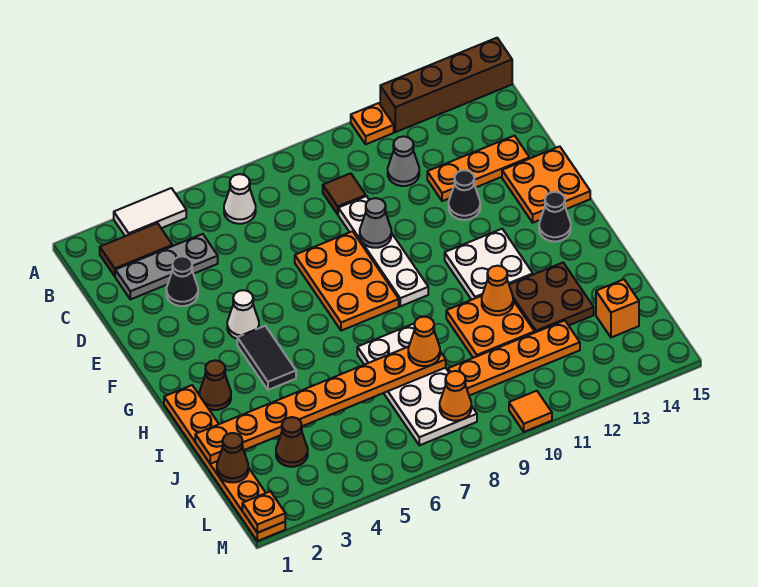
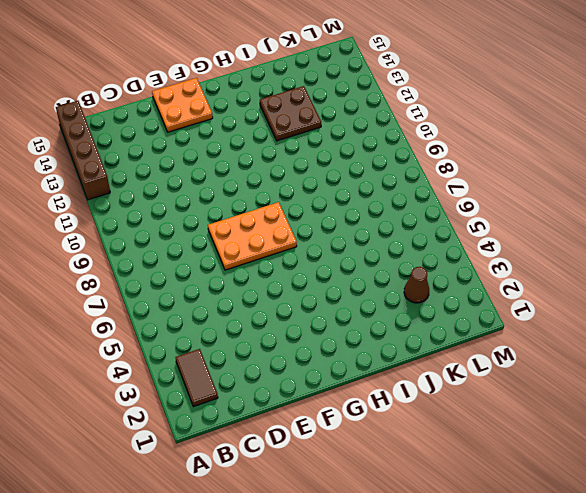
none -> white tile A3:A4 level 1
none -> orange plate A11 level 1
none -> white cone B6 level 1
none -> grey plate C2:C4 level 1

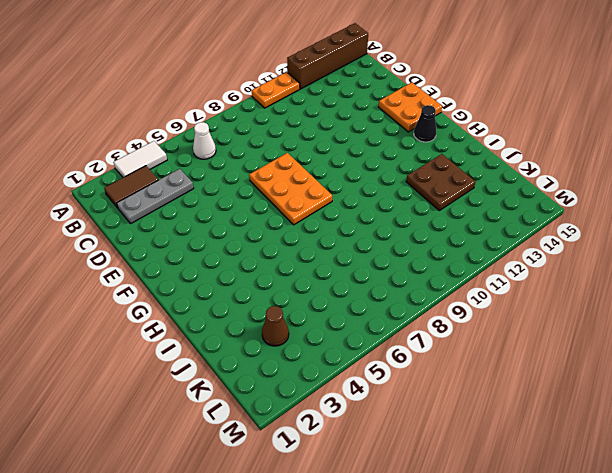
orange plate A10:A11 level 1 -> orange plate A11 level 1
none -> brown tile C9 level 1
none -> grey cone C11 level 1
none -> black cone D3 level 1
none -> white plate D9:G9 level 1

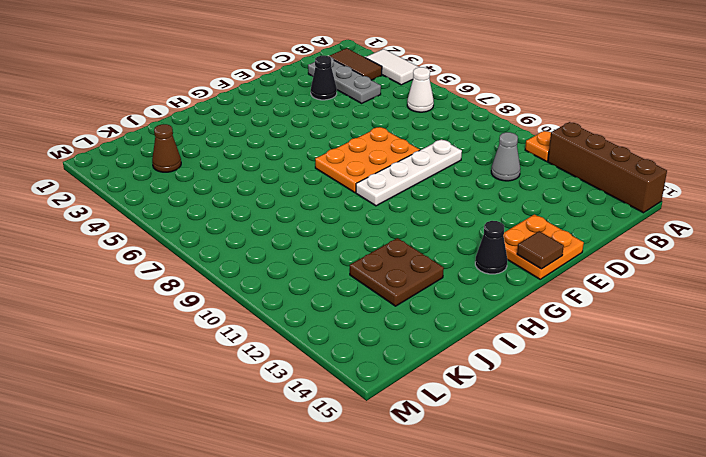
brown tile F15 level 2 -> brown tile C9 level 1
none -> orange plate D12:D14 level 1
none -> black cone E12 level 1
none -> white cone F4 level 1
none -> black tile G4:H4 level 1

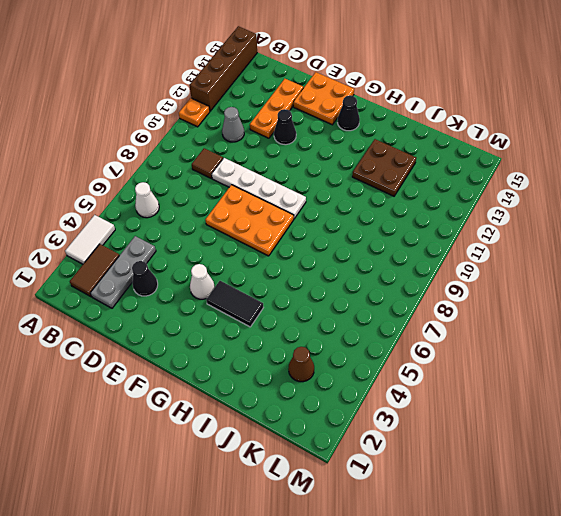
none -> white plate G11:H12 level 1
none -> orange plate H1:M1 level 1
none -> brown cone H2 level 1
none -> white plate I7:L8 level 1

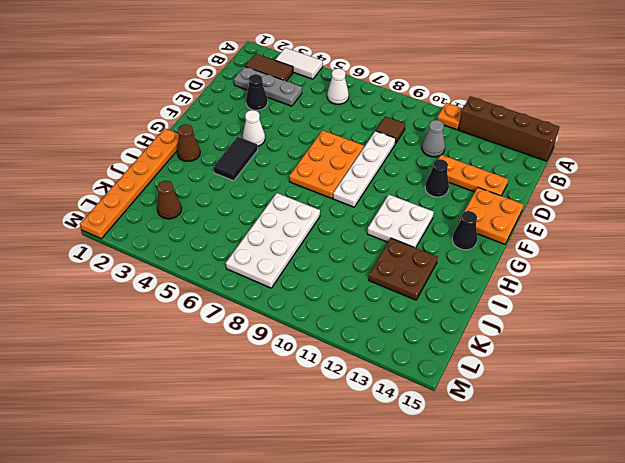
none -> orange plate I10:J11 level 1
none -> orange plate K9:K12 level 1
none -> orange brick K14 level 1
none -> orange tile M10 level 1

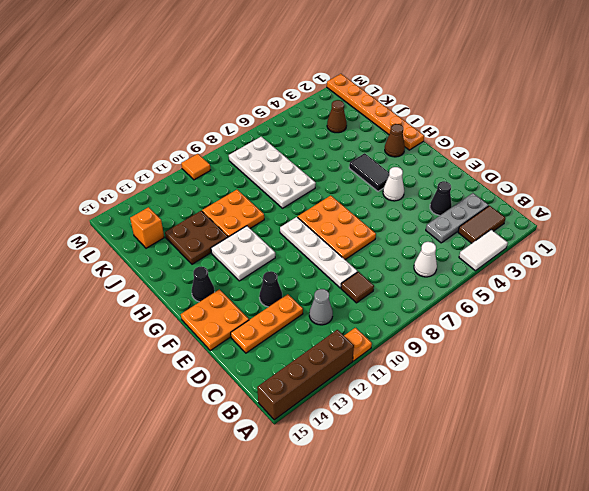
none -> orange plate K9:K12 level 1
none -> grey cone E9 level 2
none -> orange cone I11 level 2
none -> orange plate J1:J8 level 2

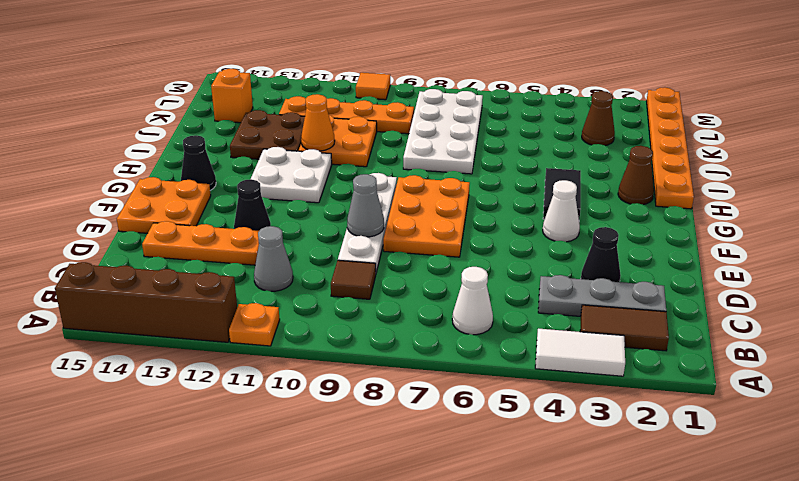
none -> orange plate J1:J8 level 2
none -> brown cone K1 level 2
none -> orange cone L8 level 2
none -> orange plate M1 level 2

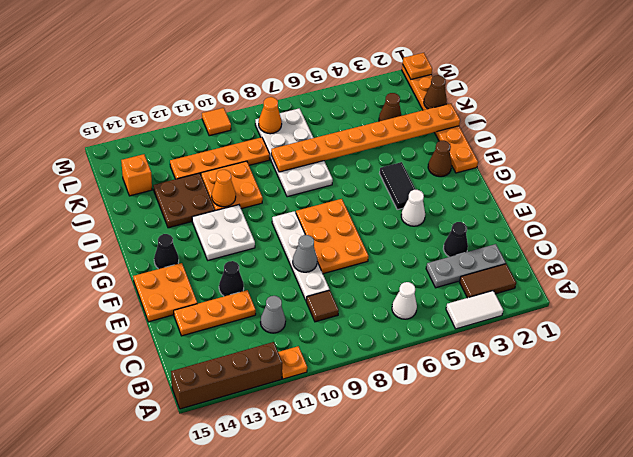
none -> orange cone J8 level 3

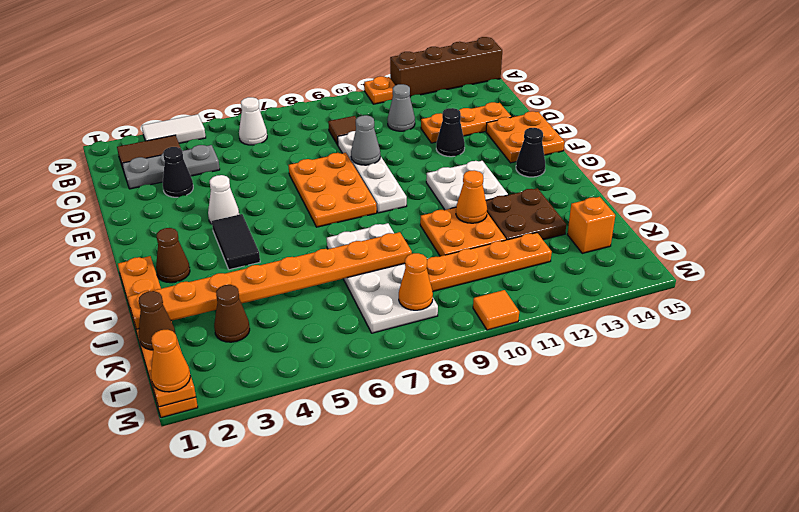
orange cone M1 level 3 -> orange cone J8 level 3

